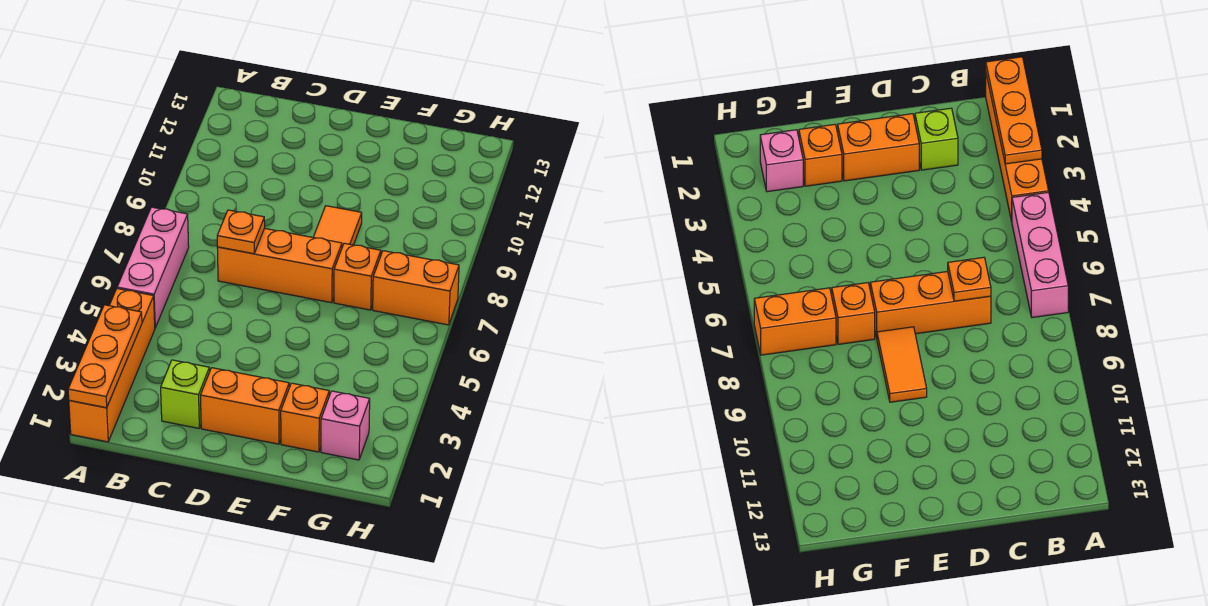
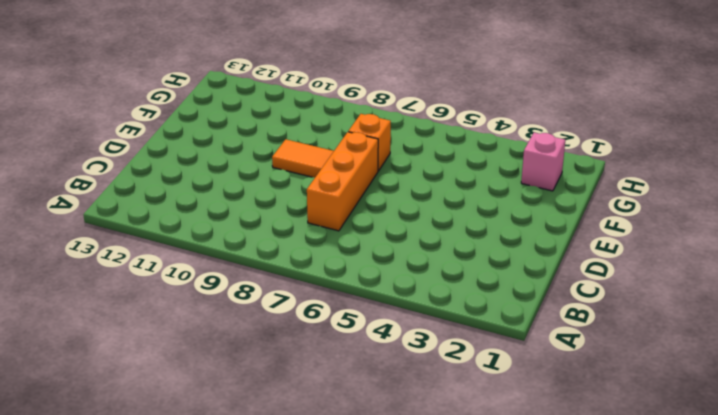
none -> orange brick A1:A4 level 1
none -> pink brick A5:A7 level 1
none -> lime brick C2 level 1

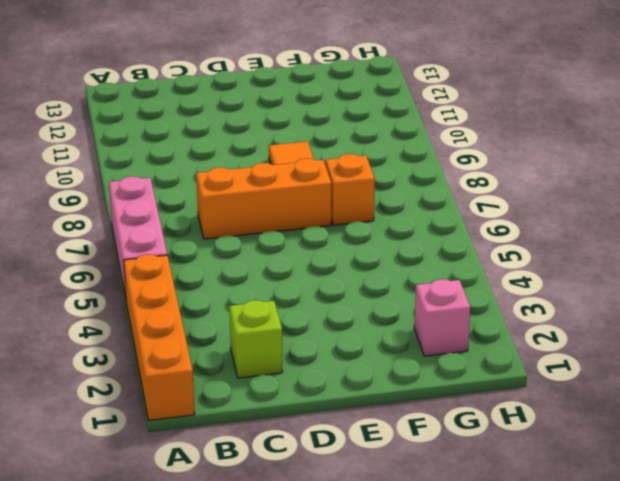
none -> orange brick D2:E2 level 1
none -> orange brick F2 level 1
none -> orange brick G7:H7 level 1

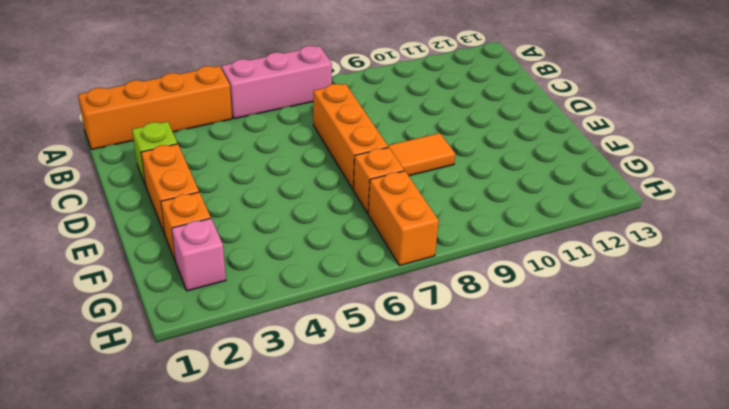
none -> orange plate A1:A3 level 2
none -> orange plate C7 level 2

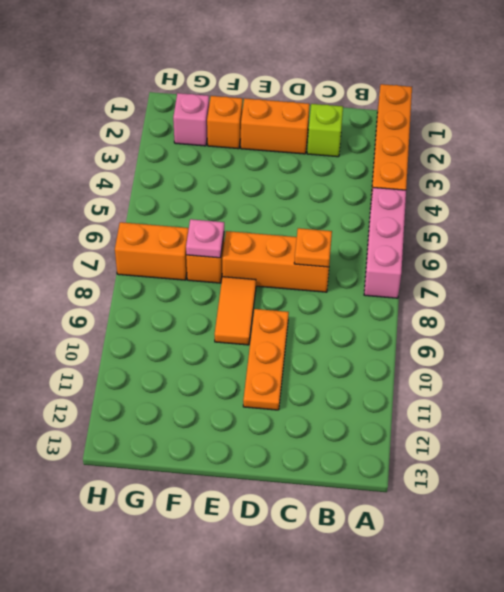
orange plate D9:D11 level 1 -> orange plate A1:A3 level 2
pink plate F7 level 2 -> none

